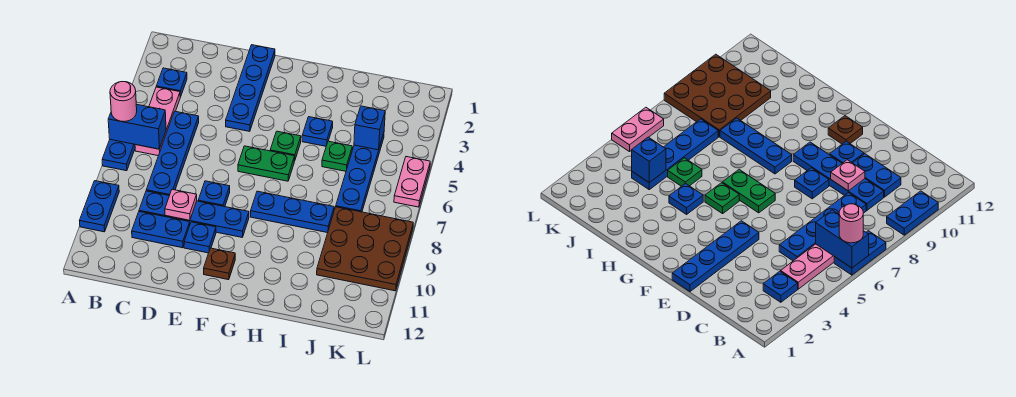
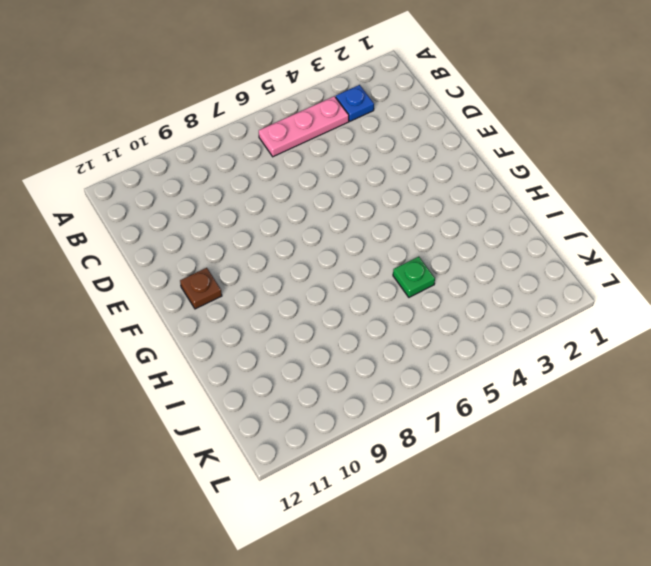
none -> blue plate A6:A7 level 1
none -> blue plate A9:A10 level 1
none -> blue plate C5:C8 level 1

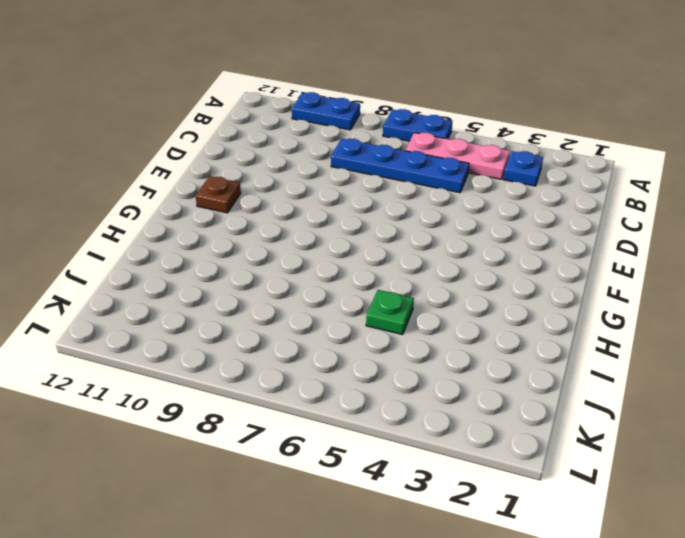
none -> blue plate C9:F9 level 1
none -> blue plate C10:D10 level 1
none -> blue plate E1:E4 level 1

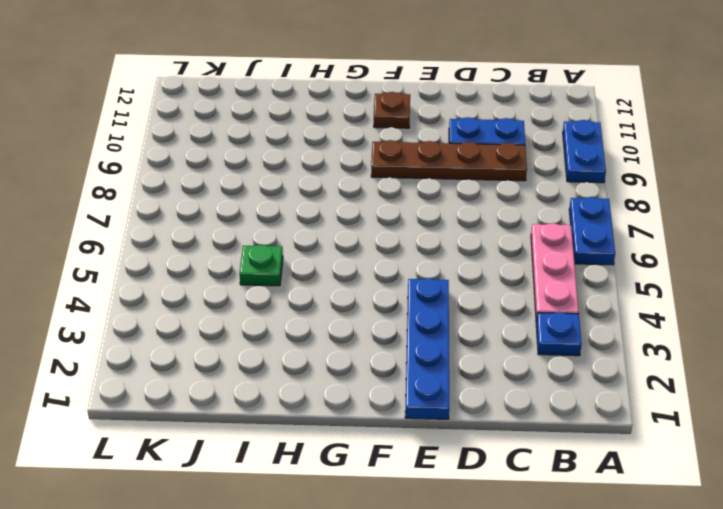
brown plate C9:F9 level 1 -> blue plate C9:F9 level 1
none -> blue plate C5:C8 level 1
none -> blue plate E8 level 1
none -> blue plate E10 level 1

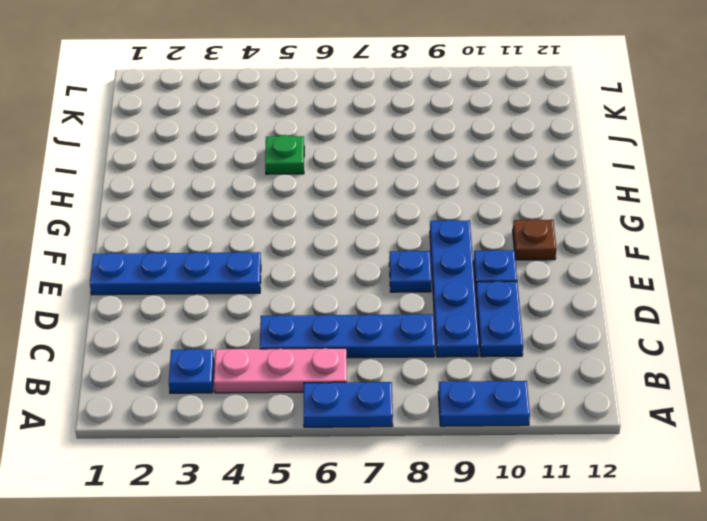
none -> green plate F6:G6 level 1
none -> green plate G5 level 1
none -> blue plate G8:I8 level 1

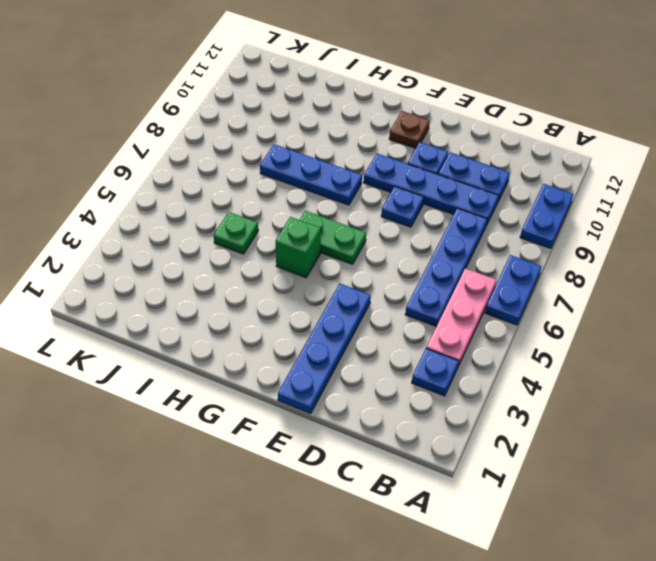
green brick G5 level 1 -> green plate G5 level 1
none -> blue plate H4 level 1
none -> blue plate J4:J7 level 1
none -> brown plate J8:L10 level 1

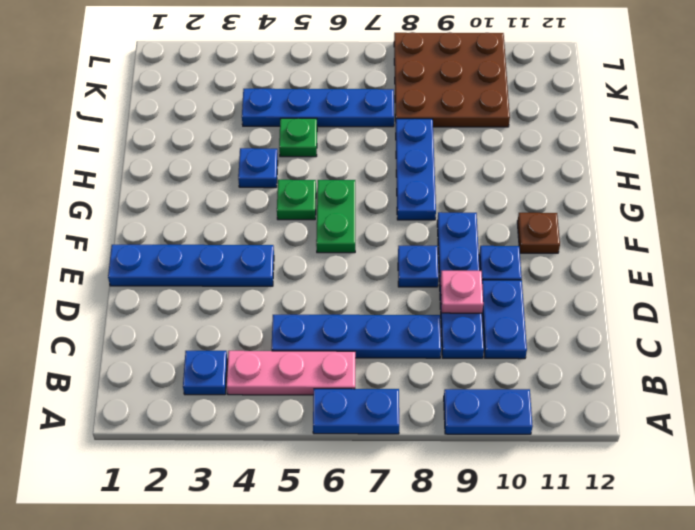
none -> pink plate L5:L6 level 1
none -> blue brick A6:B6 level 2
none -> blue brick J4 level 2

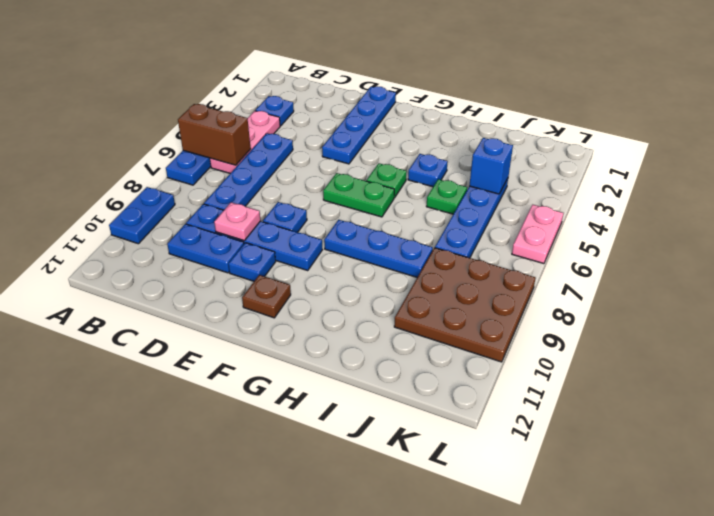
brown brick A6:B6 level 2 -> blue brick A6:B6 level 2
none -> pink round brick A6 level 3

